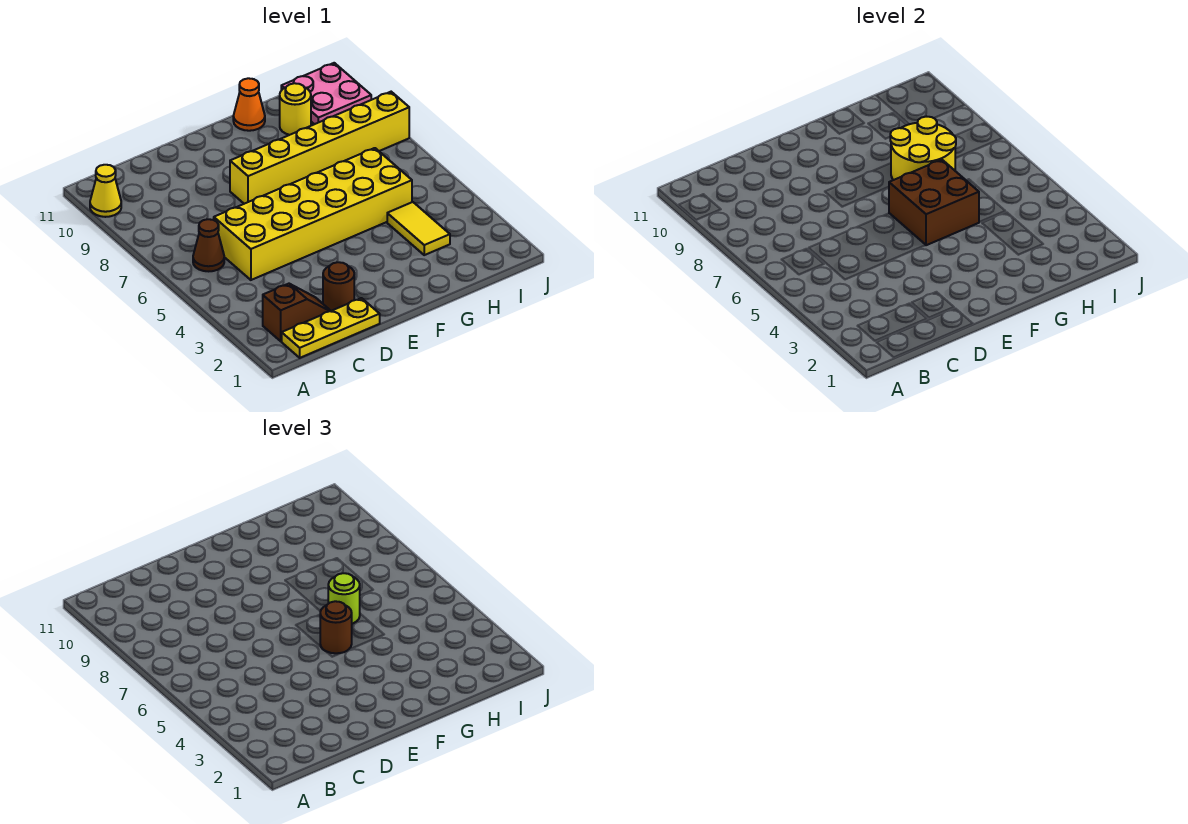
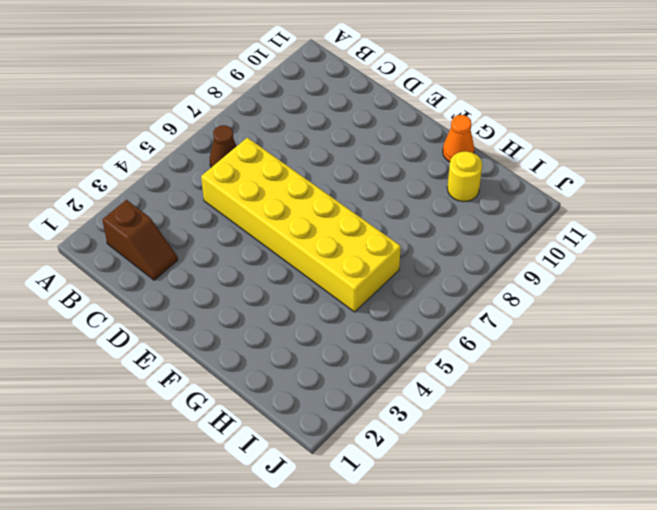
none -> yellow cone A10 level 1
none -> yellow plate B1:D1 level 1
none -> brown round brick D2 level 1

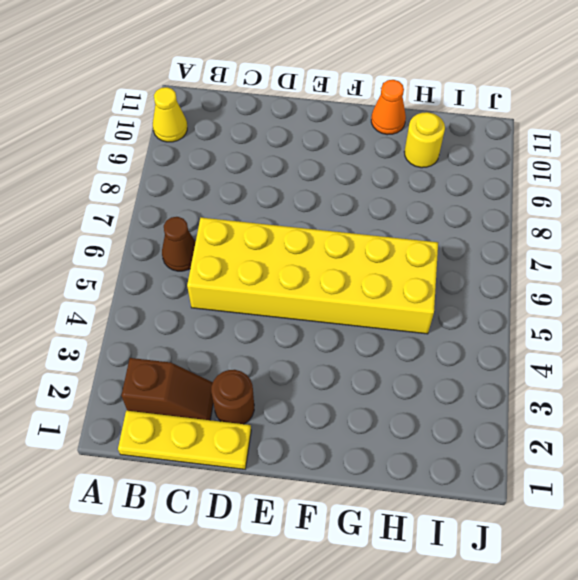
none -> yellow brick E8:J8 level 1
none -> yellow tile H3:H4 level 1
none -> pink plate I10:J11 level 1

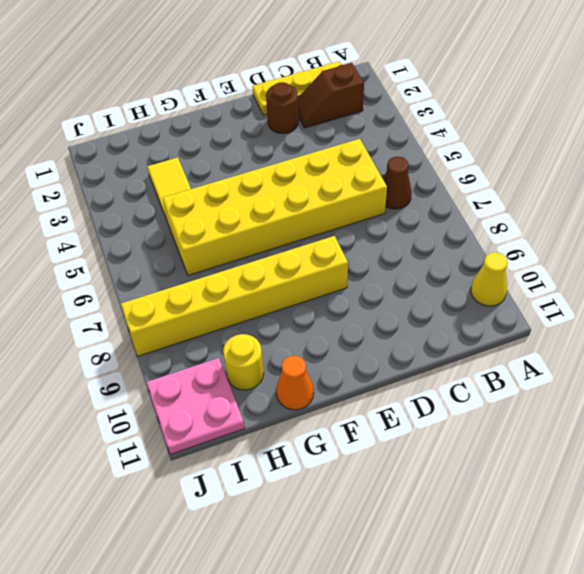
none -> brown brick F5:G6 level 2
none -> yellow round brick G7:H8 level 2
none -> brown round brick F5 level 3

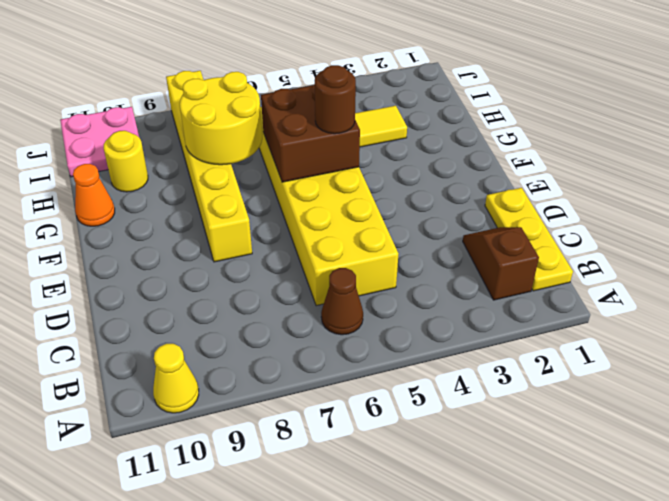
none -> brown round brick D2 level 1
none -> lime round brick G6 level 3

